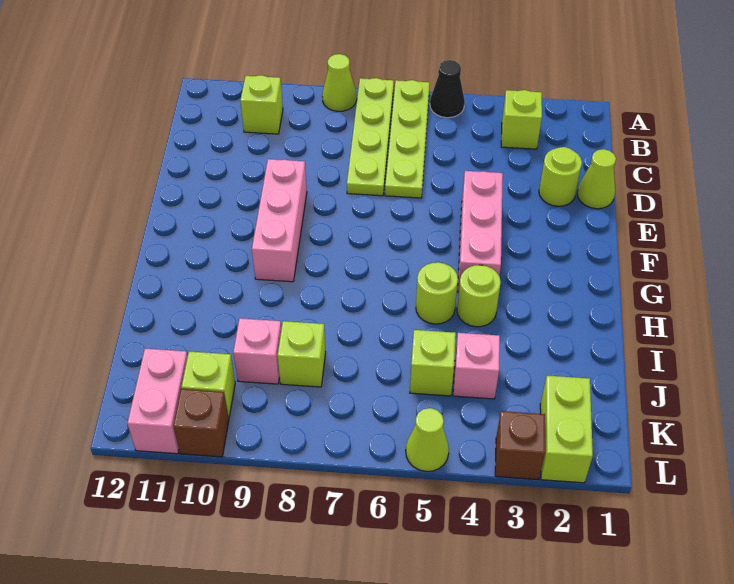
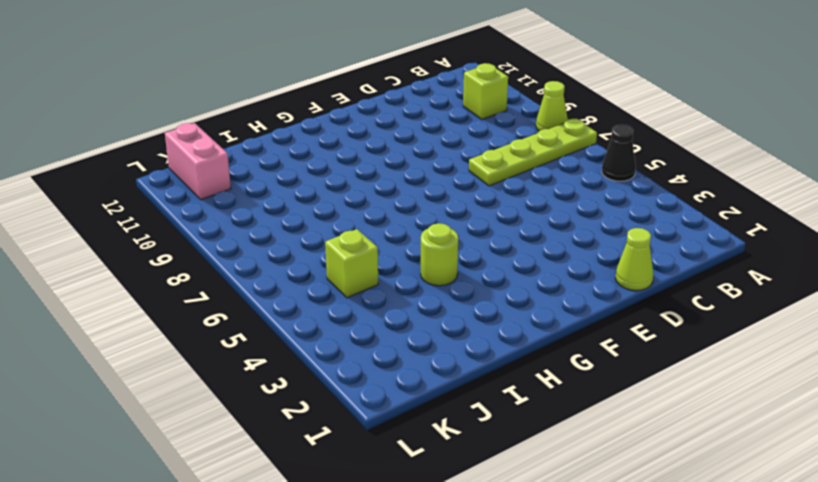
pink brick K11:K12 level 1 -> pink brick K11:L11 level 1
none -> lime plate A6:D6 level 1
none -> lime brick B3 level 1
none -> lime round brick D2 level 1

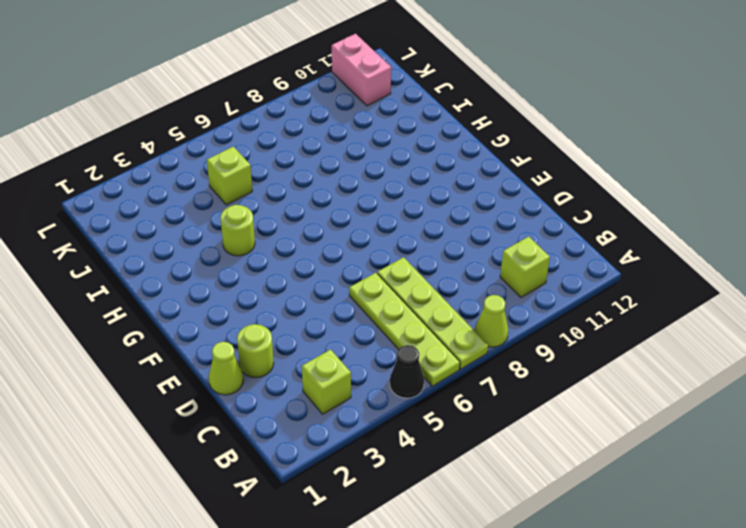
none -> pink brick E4:G4 level 1
none -> pink brick E9:G9 level 1
none -> lime round brick H5 level 1

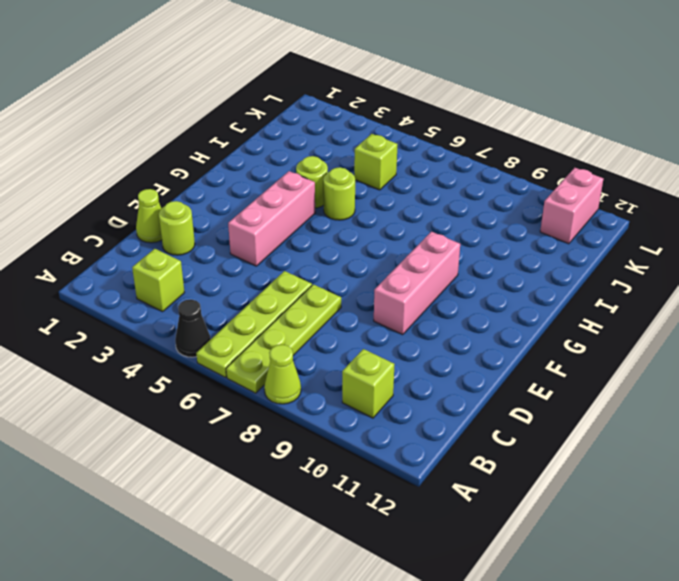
none -> pink brick J4 level 1
none -> lime brick J8 level 1
none -> pink brick J9 level 1

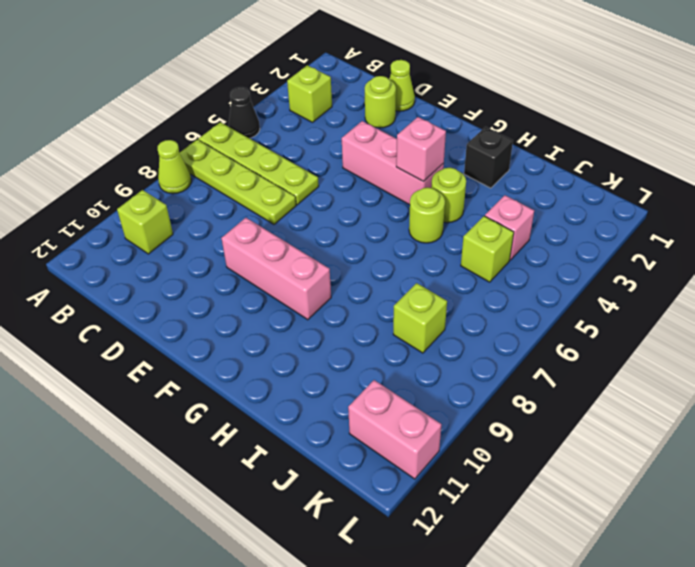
pink brick G4 level 2 -> pink brick J9 level 1
black brick H2 level 1 -> none
none -> lime brick K2:L2 level 1
none -> lime brick K10 level 1
none -> brown brick L3 level 1

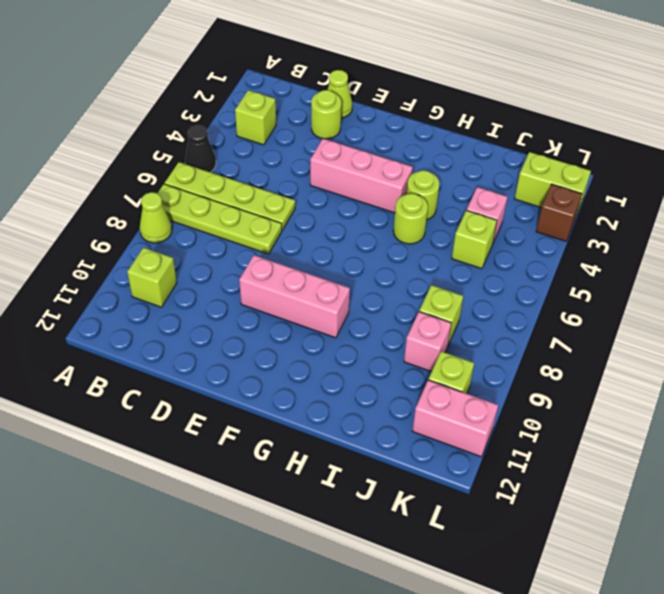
none -> lime cone L5 level 1
none -> brown brick L10 level 1

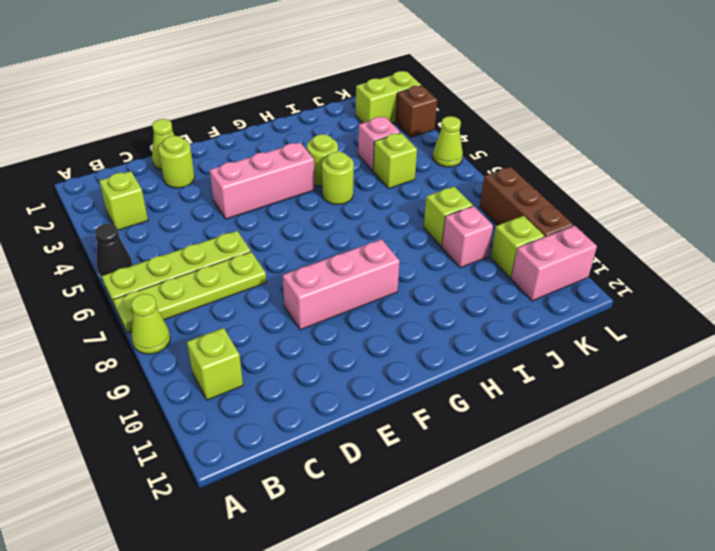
brown brick L8:L10 level 1 -> brown brick L10 level 1

